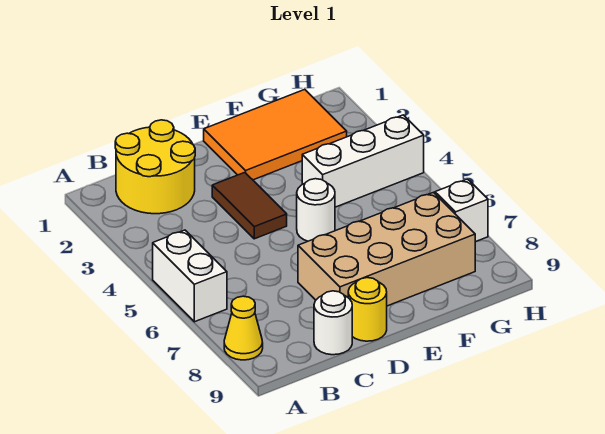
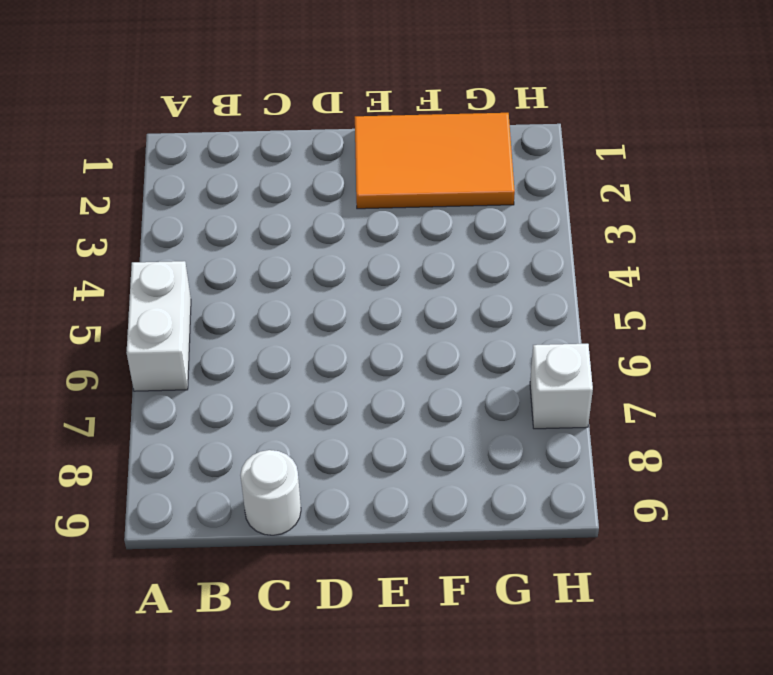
none -> yellow cone A8 level 1
none -> yellow round brick B1:C2 level 1

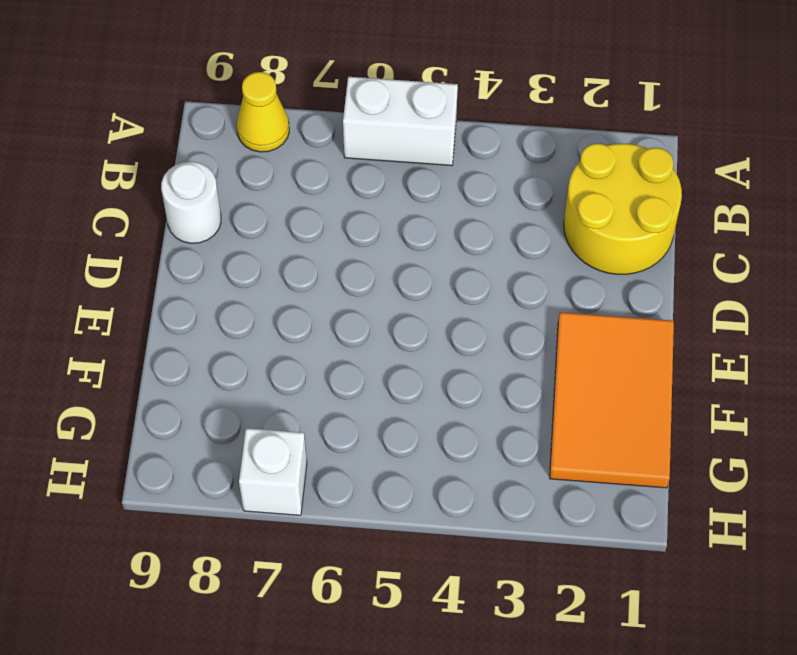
none -> brown tile D3:D4 level 1
none -> tan brick D7:G8 level 1

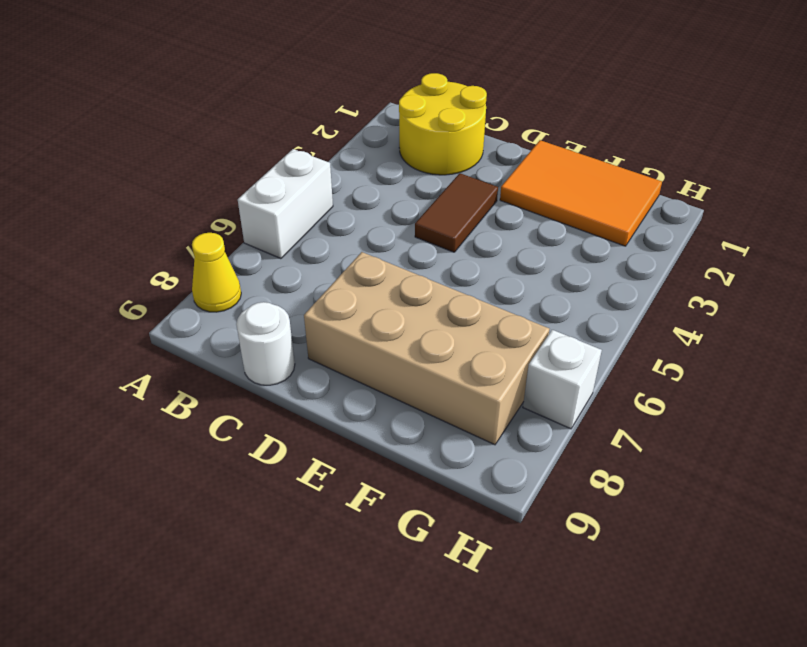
none -> yellow round brick D9 level 1
none -> white round brick E5 level 1

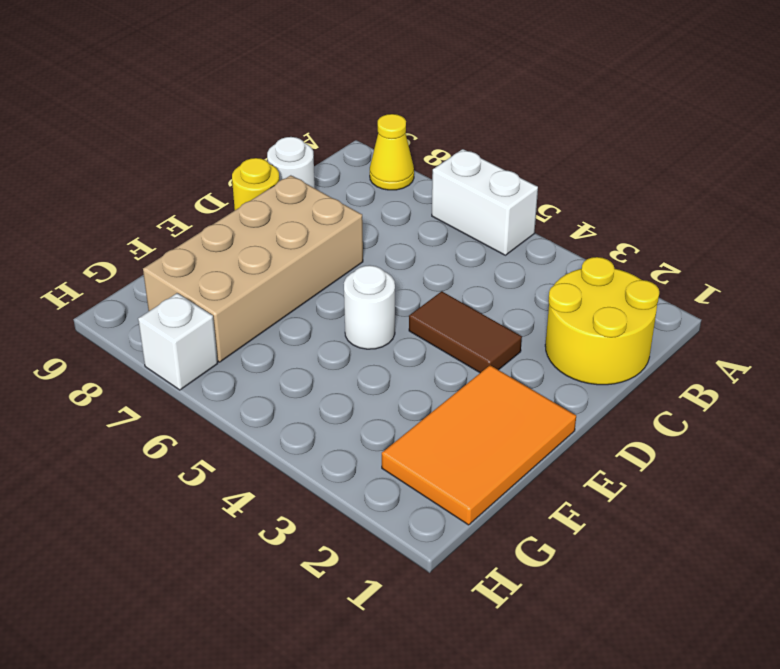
none -> white brick F4:H4 level 1

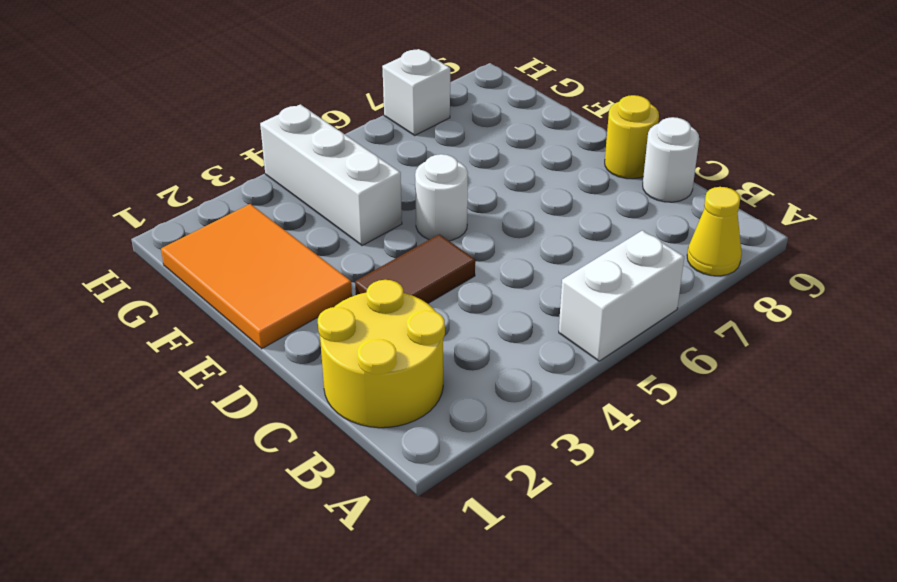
none -> tan brick D7:G8 level 1

